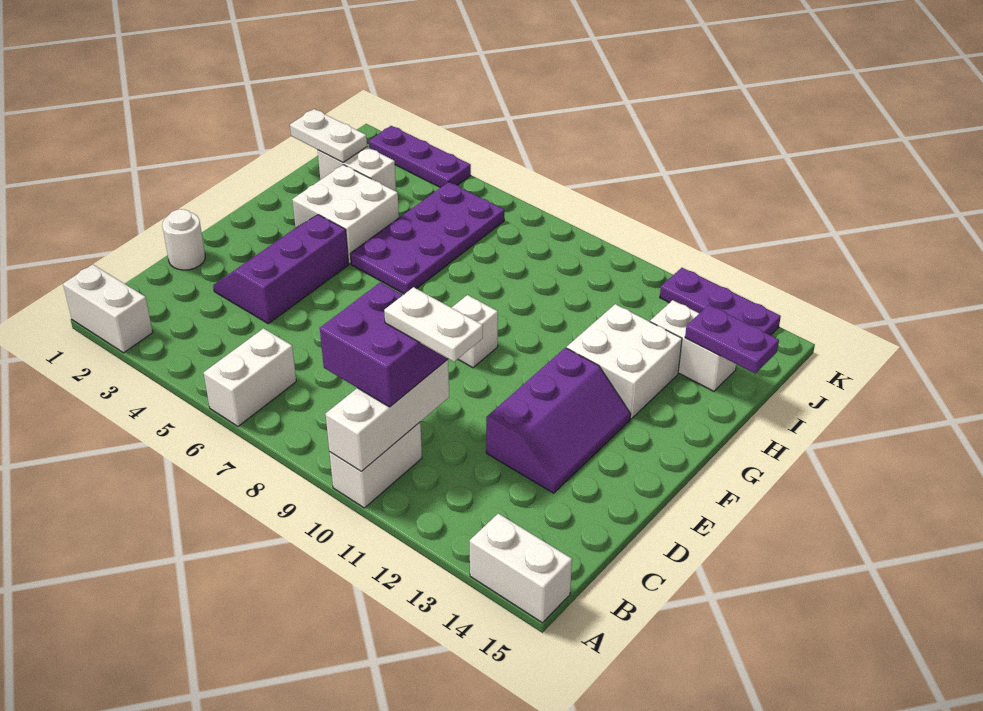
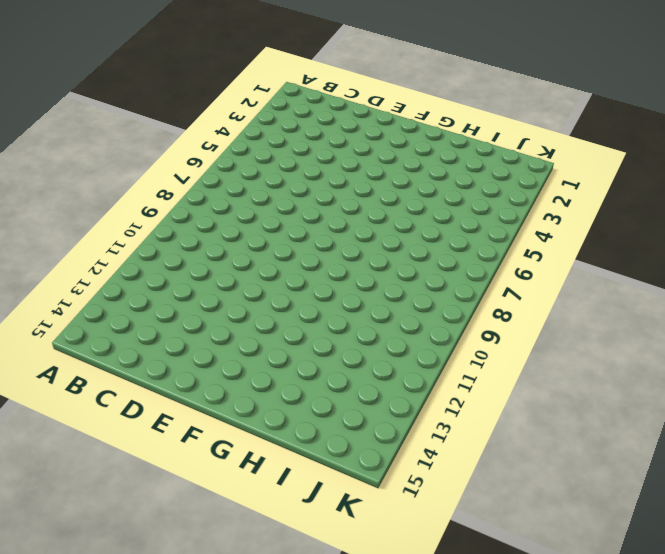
none -> white brick A1:A2 level 1
none -> white brick A6:B6 level 1
none -> white brick A10:B10 level 1

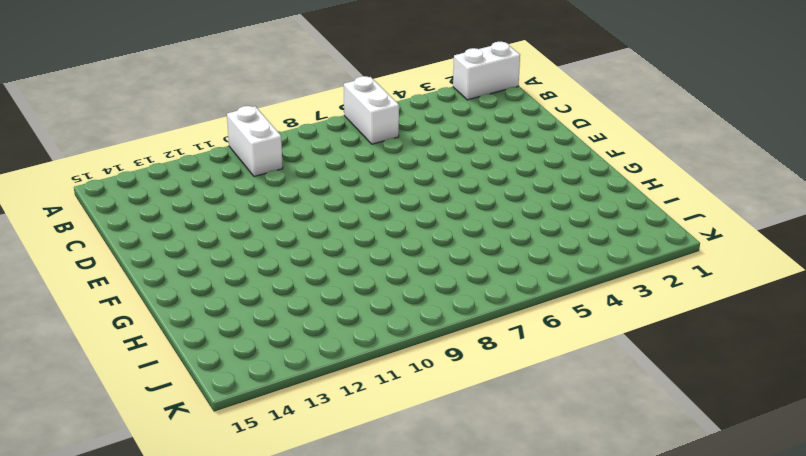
none -> white brick A14:A15 level 1
none -> white round brick D1 level 1
none -> purple slope D3:F4 level 1 top 4

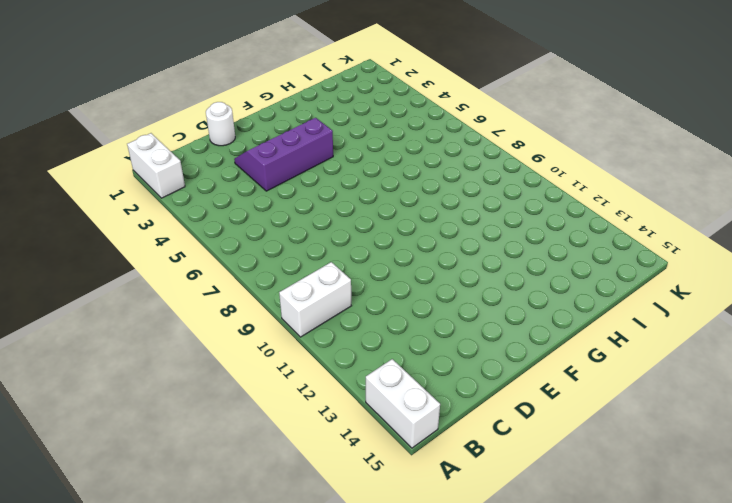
none -> white brick A6:B6 level 1
none -> purple slope D12:F13 level 1 top 12
none -> white brick F9 level 1

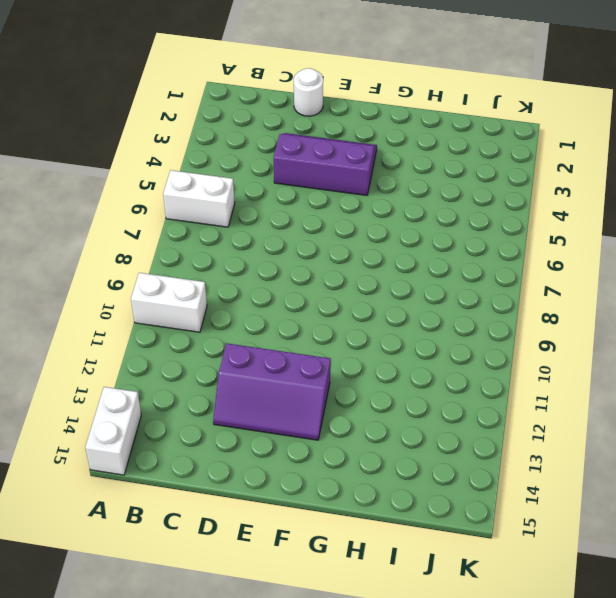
none -> white brick A1:A2 level 1
none -> white brick F9 level 1
none -> white brick G3:H4 level 1

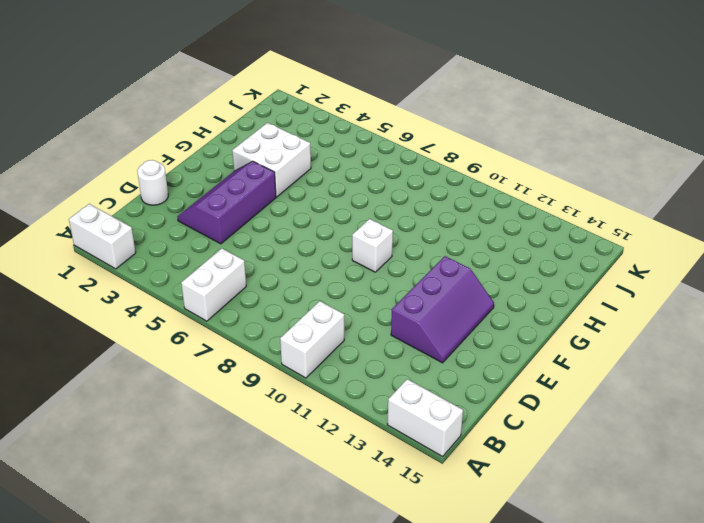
none -> purple plate G5:J6 level 1
none -> white brick G12:H13 level 1
none -> white brick I2:I3 level 1

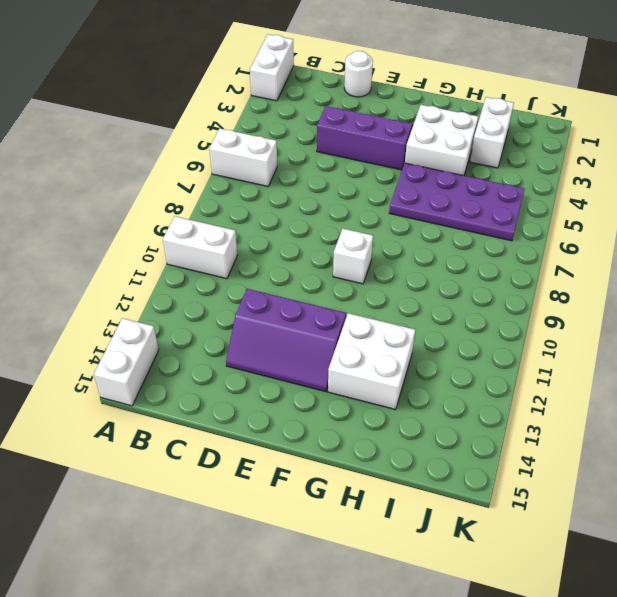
none -> white brick I13:I14 level 1
none -> purple plate K2:K4 level 1
none -> purple plate K12:K14 level 1

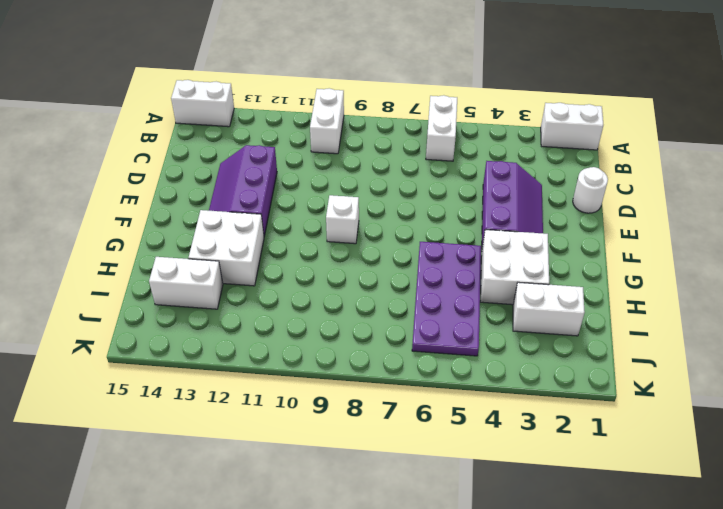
none -> purple plate K2:K4 level 1
none -> purple plate K12:K14 level 1
none -> white brick A10:C10 level 2

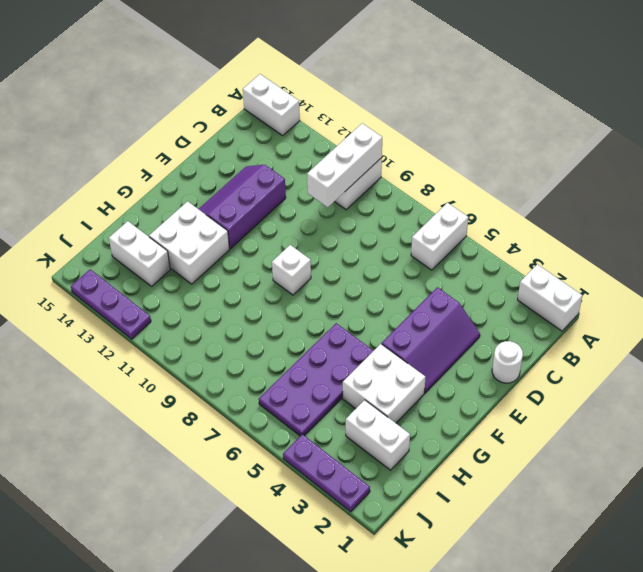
none -> white plate I1:I2 level 2
none -> purple plate I14:I15 level 2
none -> purple brick B9:C10 level 3

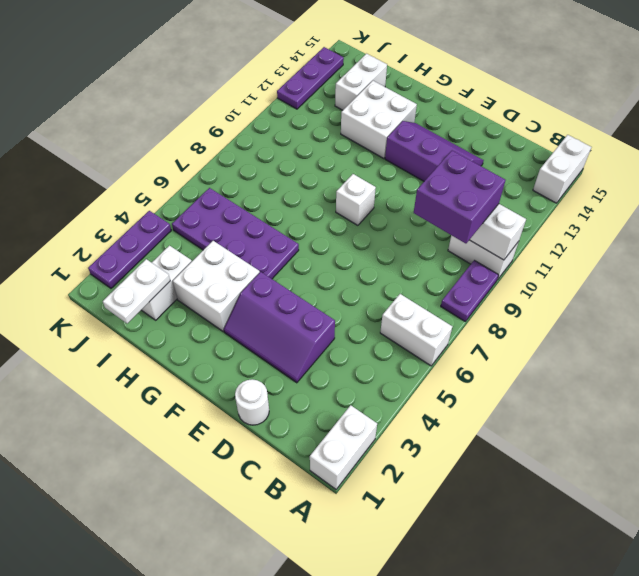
purple plate A8:A9 level 1 -> purple plate I14:I15 level 2
none -> white plate C10:C11 level 4

